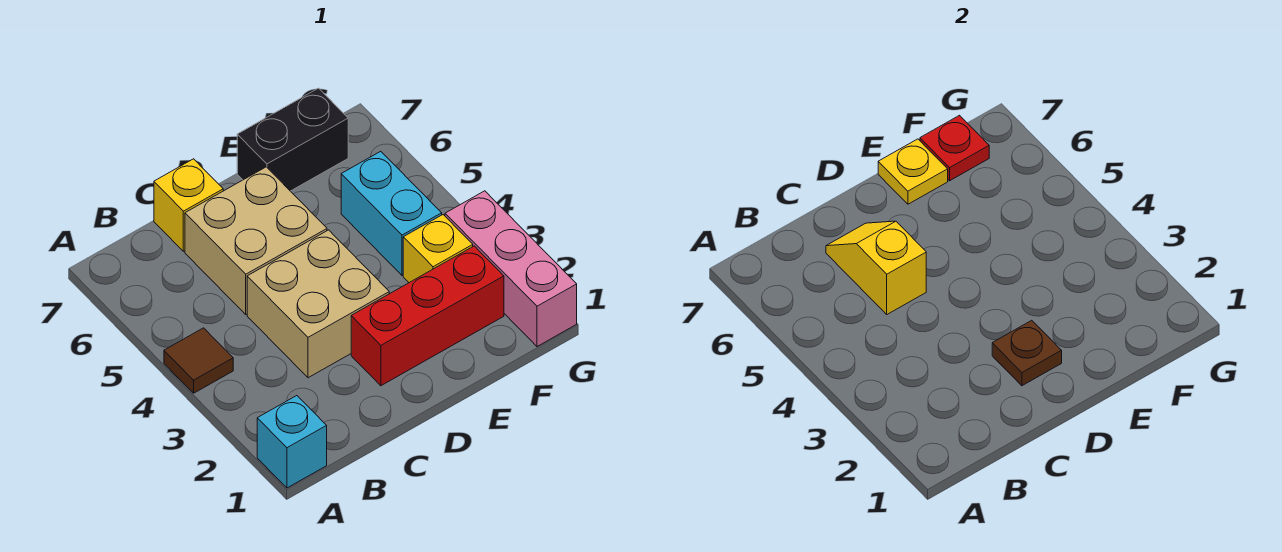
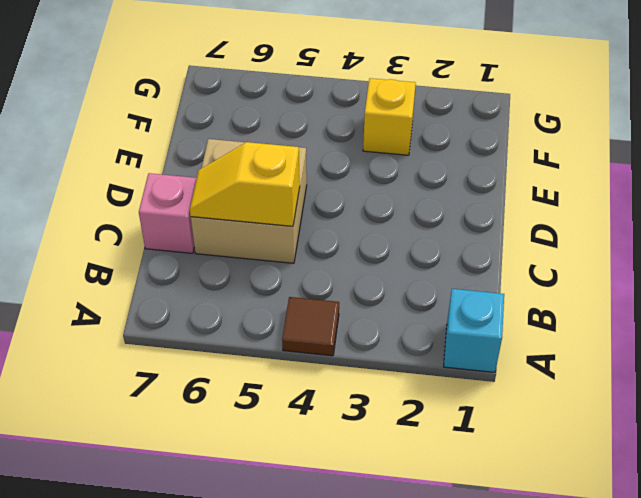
pink brick C7 level 1 -> yellow brick C7 level 1
none -> tan brick C3:D4 level 1
none -> red brick D2:F2 level 1
none -> black brick E7:F7 level 1

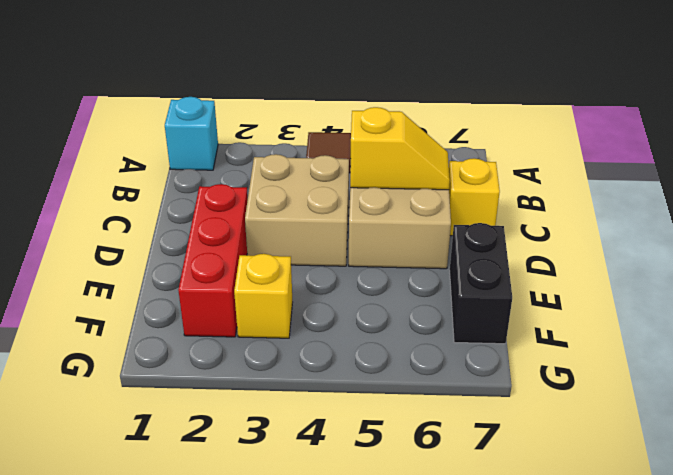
none -> cyan brick F4:F5 level 1
none -> pink brick G1:G3 level 1
none -> brown plate D2 level 2

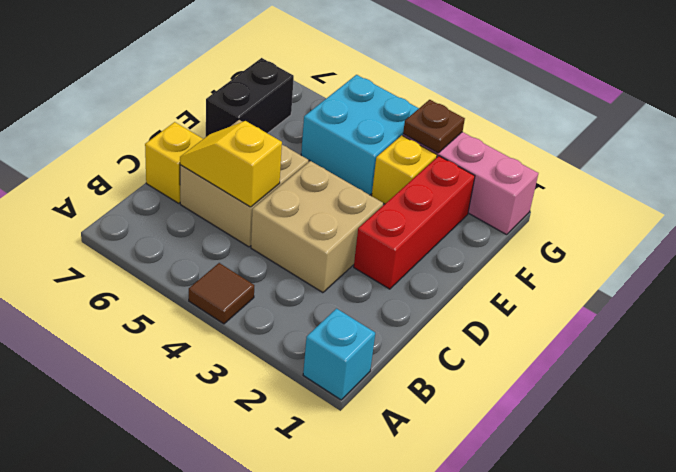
cyan brick F4:G5 level 1 -> cyan brick F4:F5 level 1
brown plate G3 level 2 -> brown plate D2 level 2
none -> yellow plate E7 level 2
none -> red plate F7 level 2

